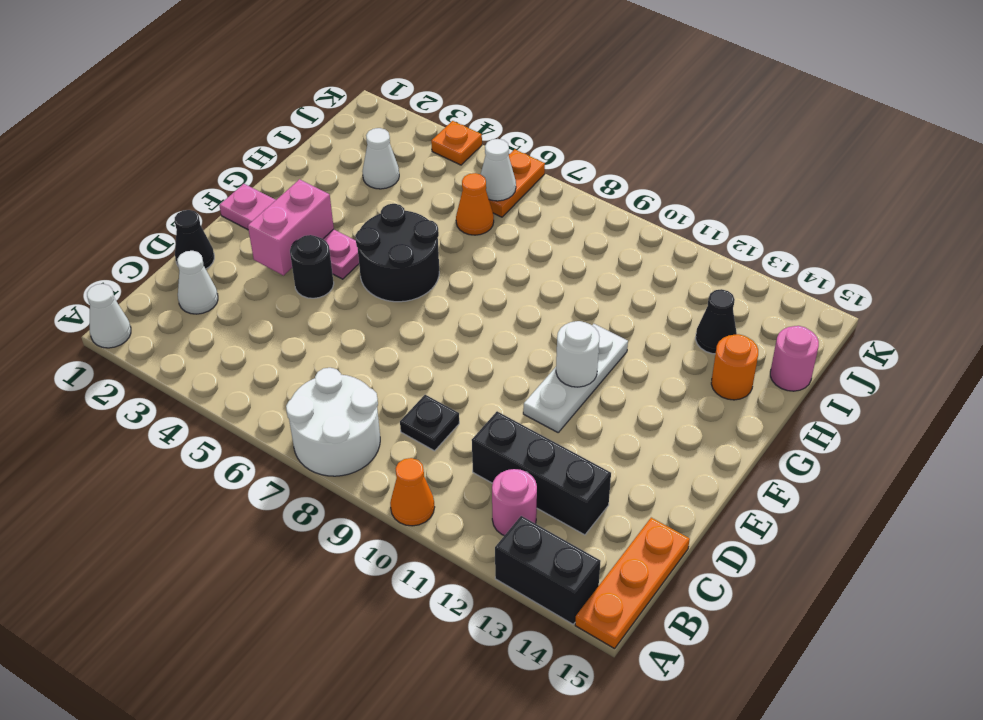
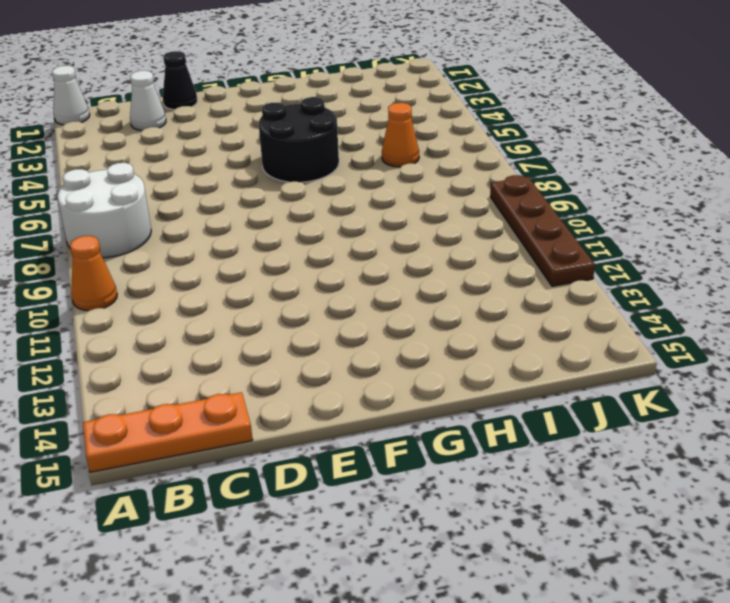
brown plate K9:K12 level 1 -> none
none -> black brick A13:A14 level 1
none -> pink round brick B12 level 1
none -> black plate C9 level 1

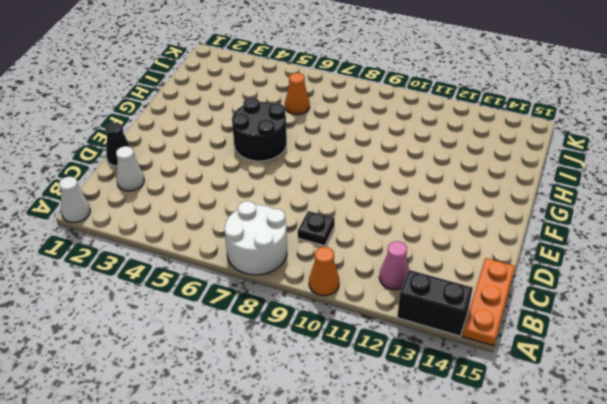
pink cone B12 level 1 -> pink round brick B12 level 1
none -> black brick C11:C13 level 1
none -> black round brick E4 level 1
none -> white plate E11:G11 level 1

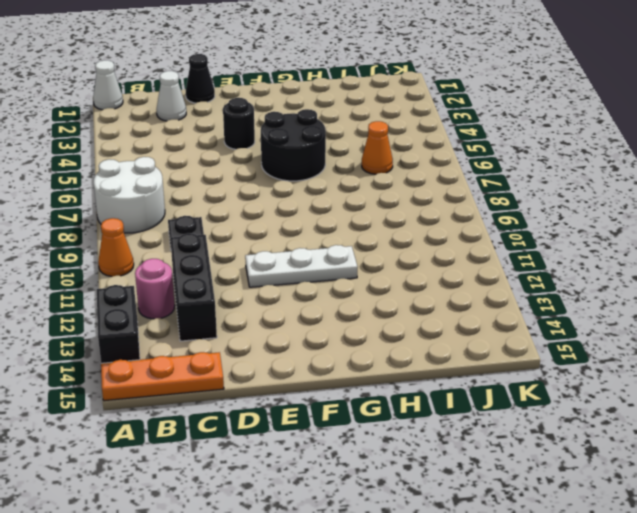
none -> pink plate F1:F4 level 1
none -> orange round brick H14 level 1
none -> white cone I3 level 1

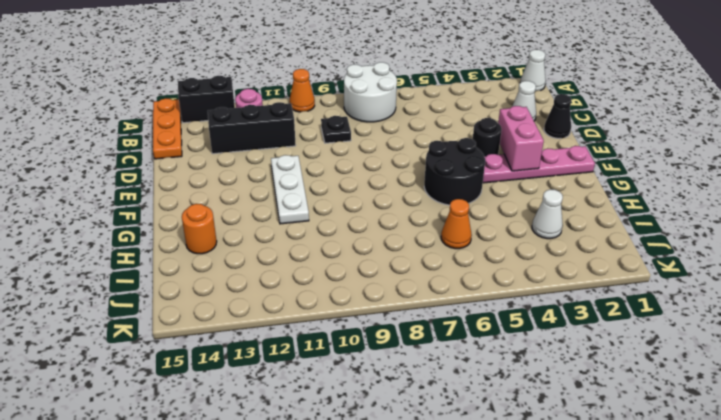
none -> black cone I13 level 1
none -> pink round brick I15 level 1
none -> orange plate J6:K6 level 1

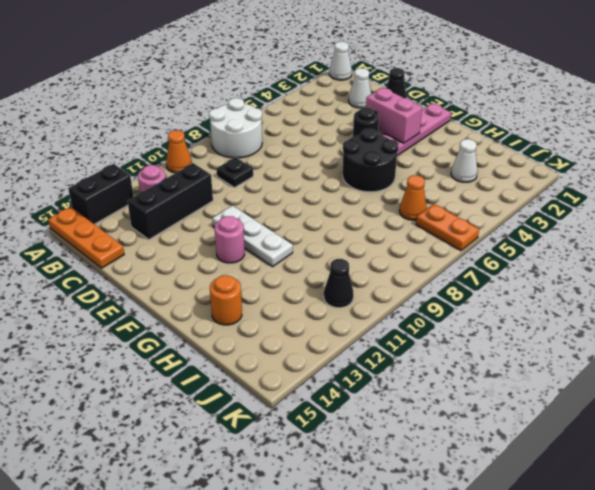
pink round brick F12 level 1 -> pink round brick I15 level 1
black cone J11 level 1 -> black cone I13 level 1
none -> orange plate K4 level 1
none -> white round brick F11 level 2
none -> white cone J6 level 2

